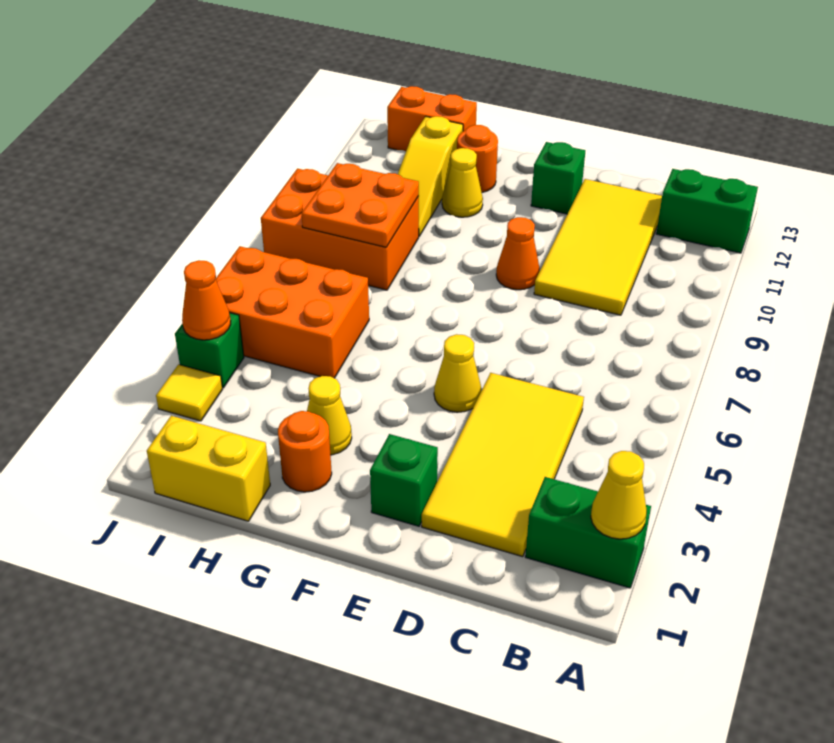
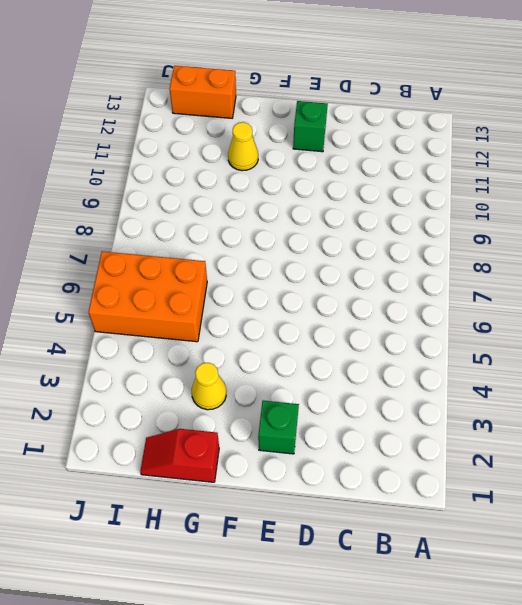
red slope G1:H1 level 1 top G -> yellow brick H1:I1 level 1
none -> green brick A2:B2 level 1
none -> green brick A12:B12 level 1
none -> yellow tile C2:D5 level 1

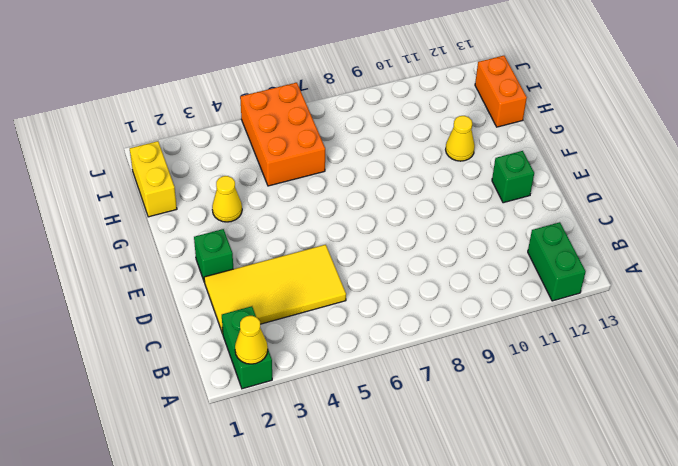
none -> yellow tile C9:D12 level 1
none -> yellow cone E5 level 1
none -> orange cone E9 level 1

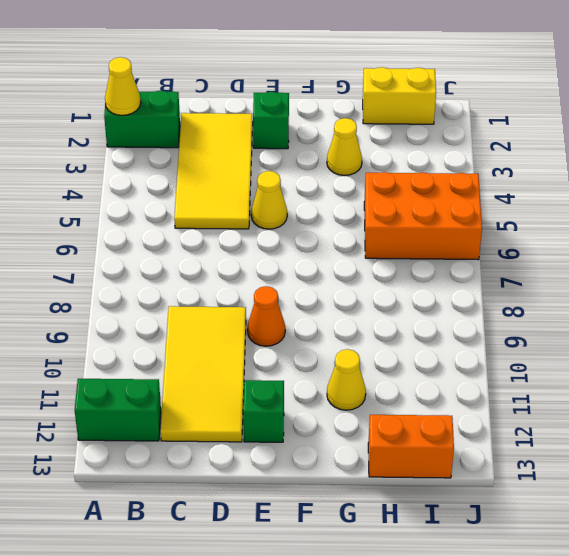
none -> orange round brick G2 level 1
none -> orange round brick G12 level 1
none -> orange brick H8:J9 level 1

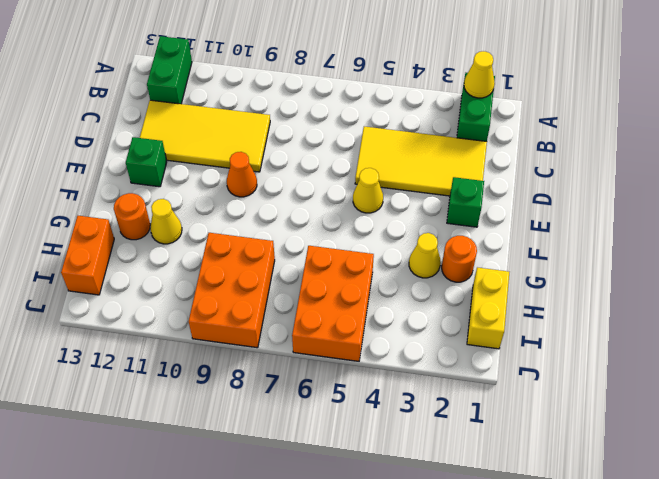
none -> yellow slope H10:H12 level 1 top 12
none -> yellow tile J3 level 1
none -> green brick J4 level 1

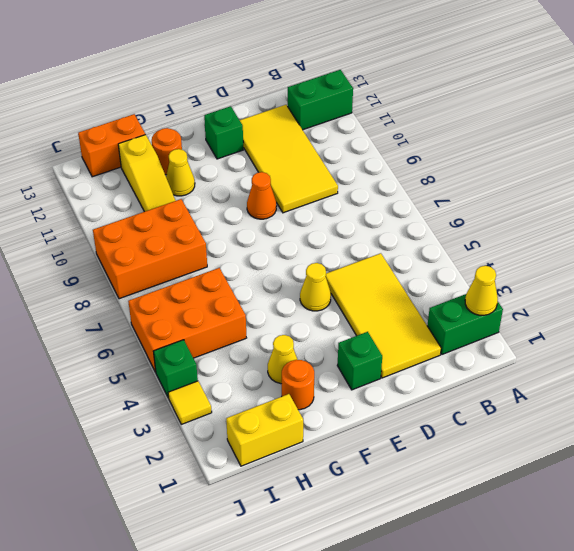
none -> orange plate H8:I9 level 2
none -> orange cone J4 level 2

